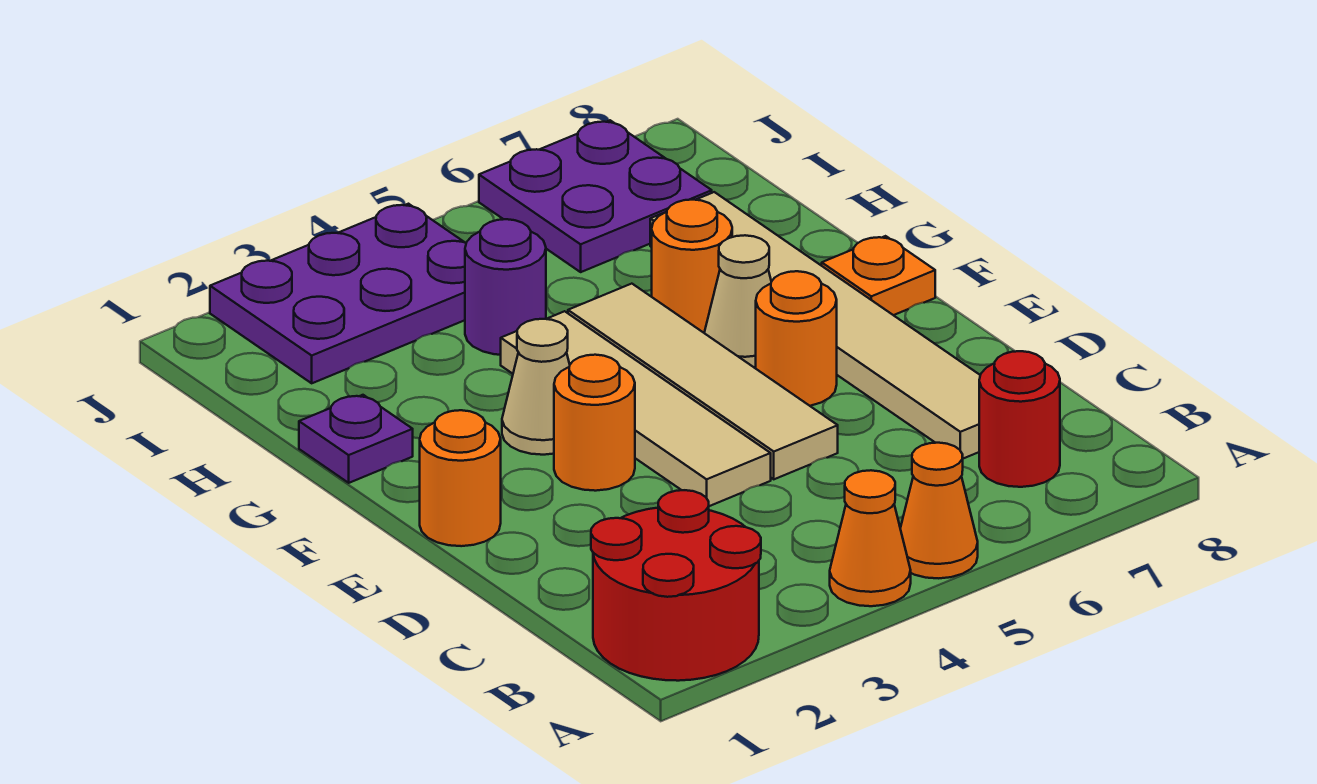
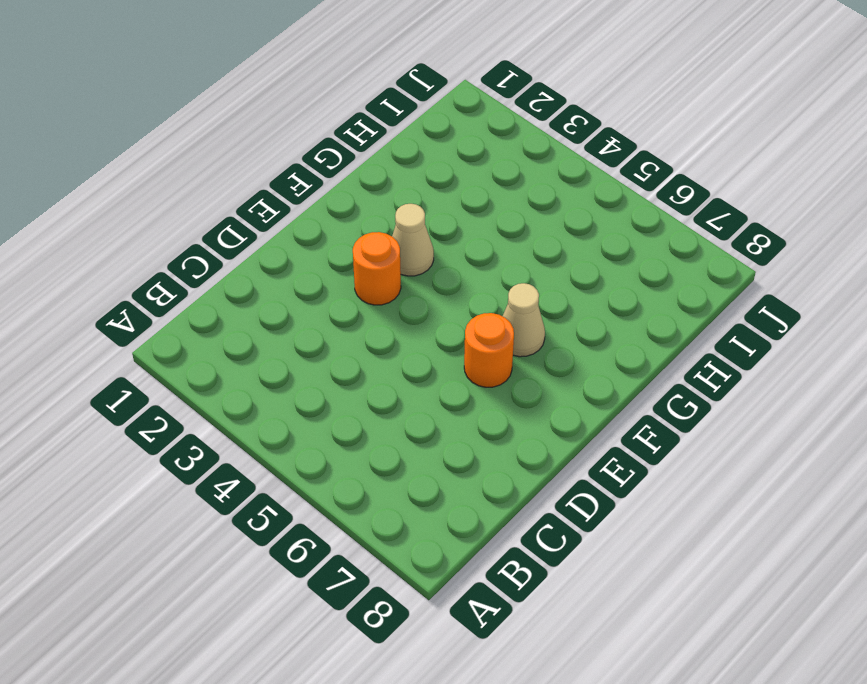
none -> red round brick A1:B2 level 1
none -> orange cone A4 level 1
none -> orange cone A5 level 1

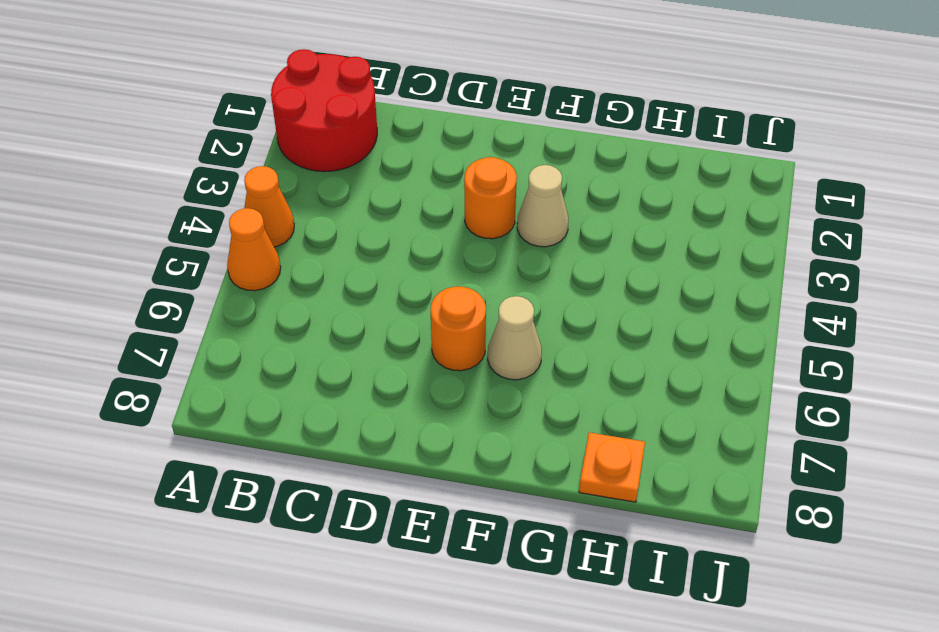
orange plate H8 level 1 -> orange plate F8 level 1
none -> red round brick B7 level 1
none -> tan tile C7:H7 level 1
none -> tan tile D4:G4 level 1

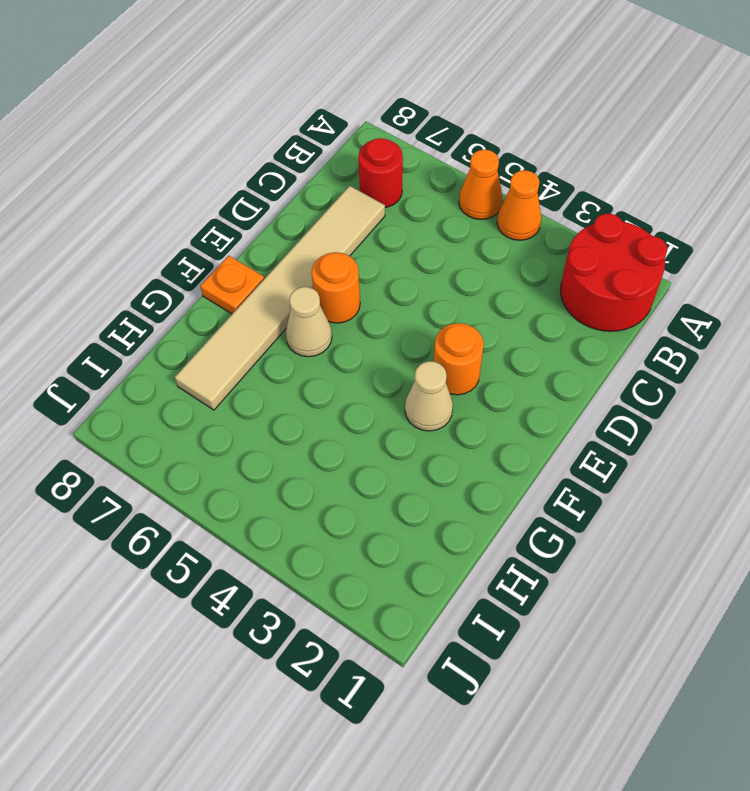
none -> tan tile D4:G4 level 1
none -> tan tile D5:G5 level 1
none -> orange round brick E1 level 1

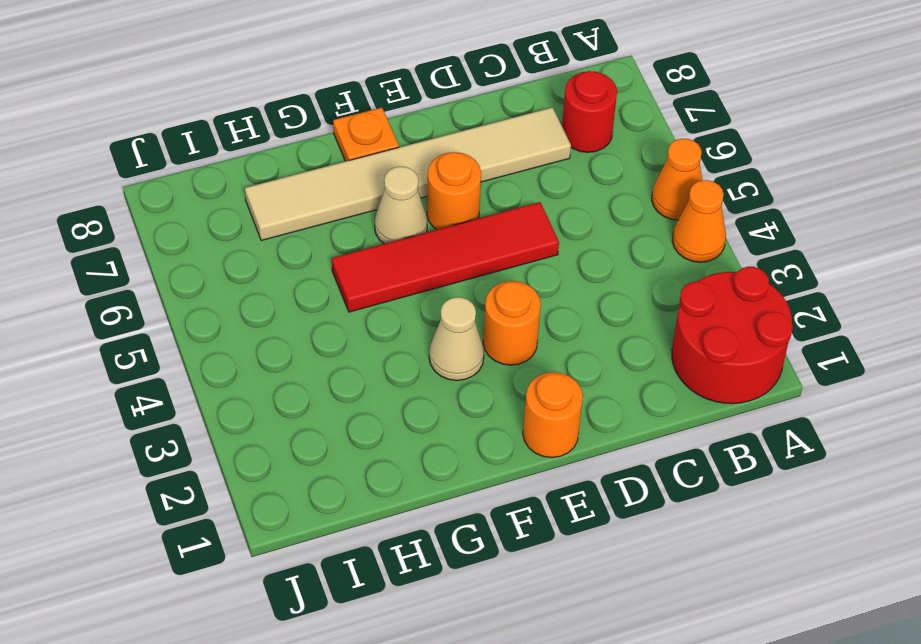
red tile D5:G5 level 1 -> tan tile D5:G5 level 1
none -> tan tile D4:G4 level 1
none -> purple plate G1 level 1
none -> orange round brick G6 level 1

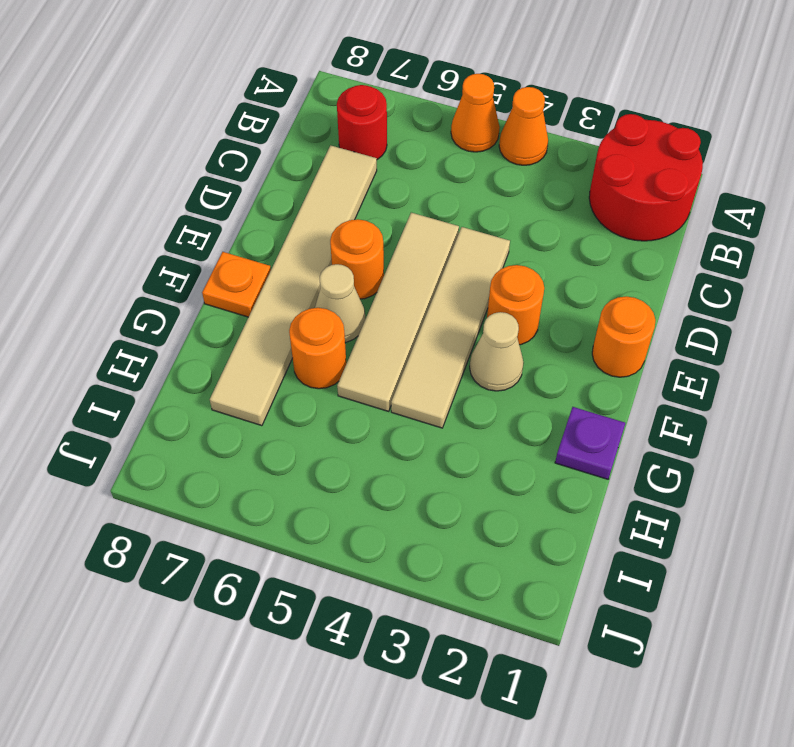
none -> purple round brick H4 level 1
none -> purple plate I2:J4 level 1
none -> purple plate I6:J7 level 1

